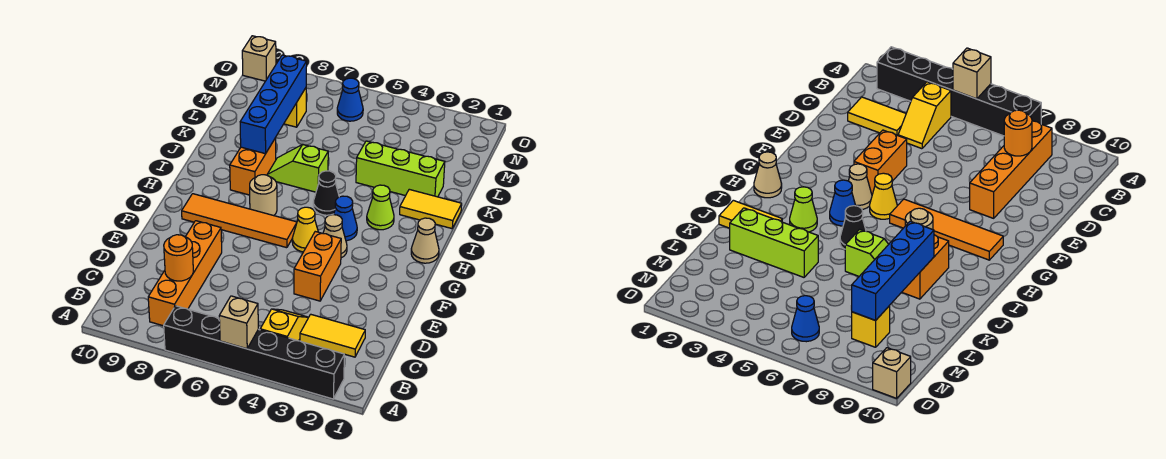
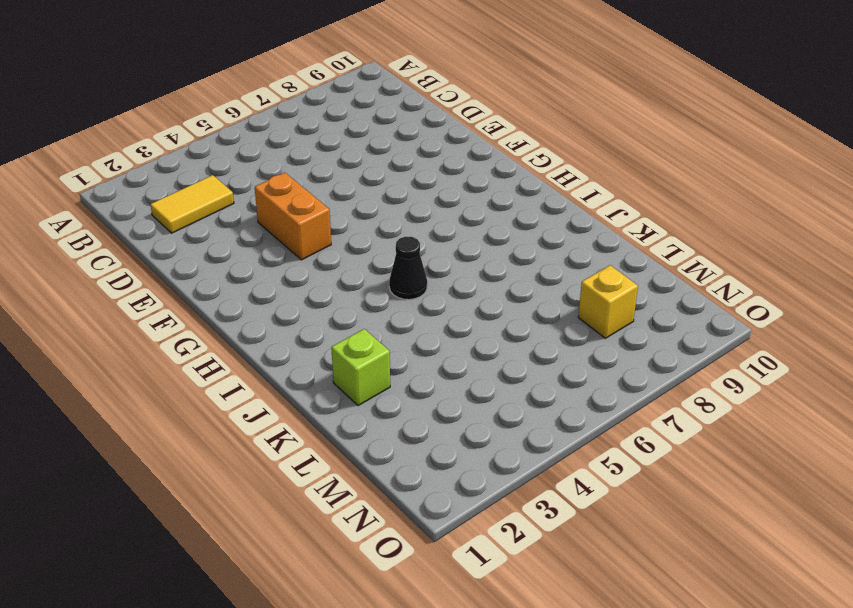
lime brick K2 level 1 -> lime brick K2:K4 level 1
none -> black brick A2:A7 level 1
none -> yellow slope B4:C4 level 1 top B
none -> orange brick B8:E8 level 1

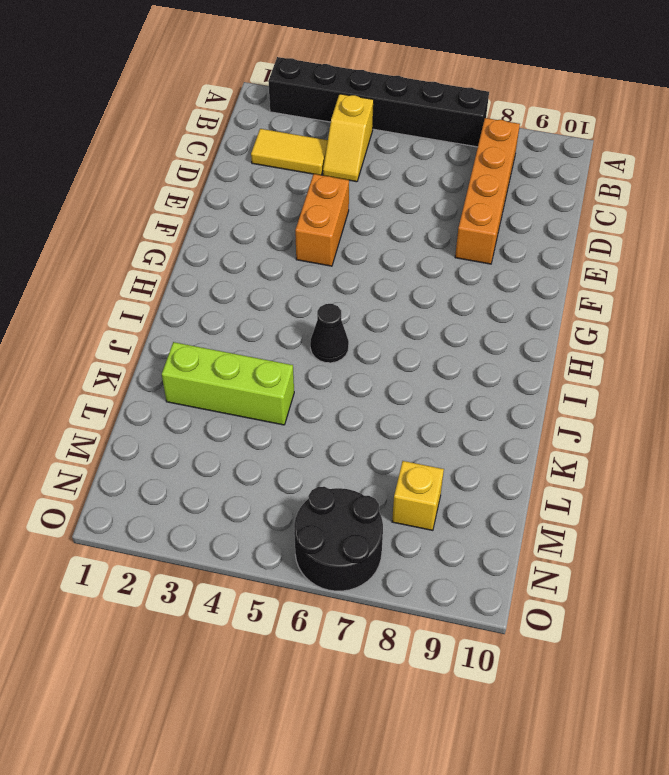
black round brick N6:O7 level 1 -> blue cone N6 level 1
none -> tan cone G4 level 1
none -> yellow cone G5 level 1
none -> orange tile G6:G9 level 1

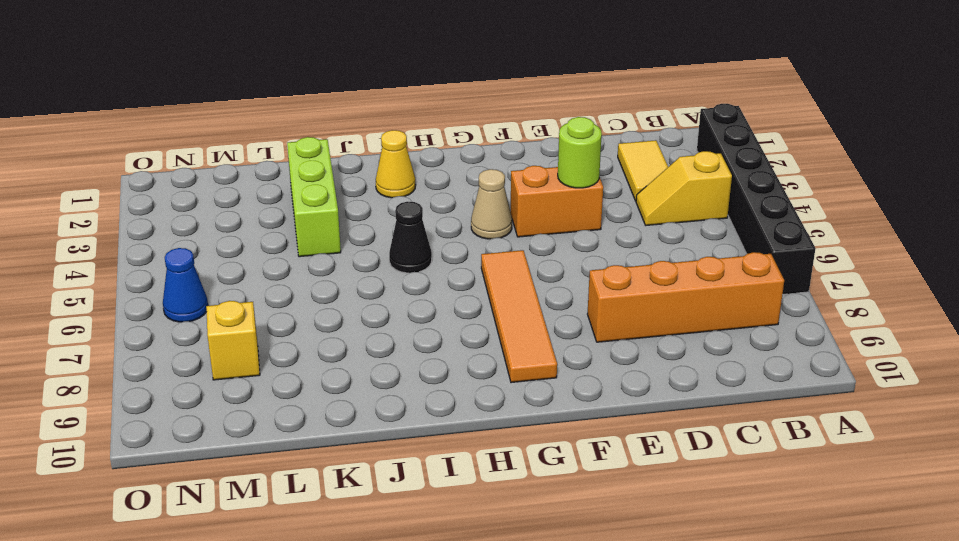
lime round brick E4 level 2 -> none
yellow cone I2 level 1 -> yellow cone G5 level 1
none -> tan cone H1 level 1
none -> blue cone H4 level 1
none -> tan round brick H7 level 1

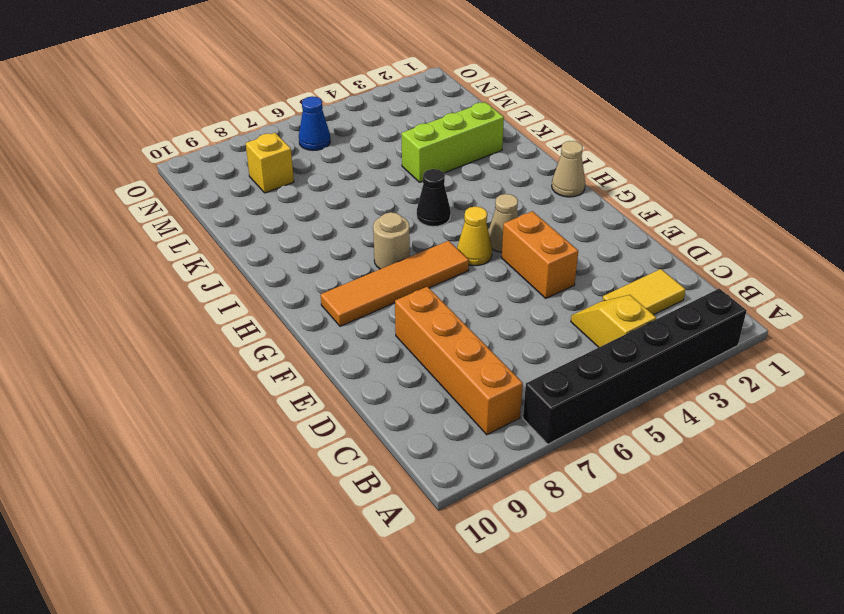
none -> blue cone H4 level 1
none -> lime cone I3 level 1
none -> orange brick I8:J8 level 1

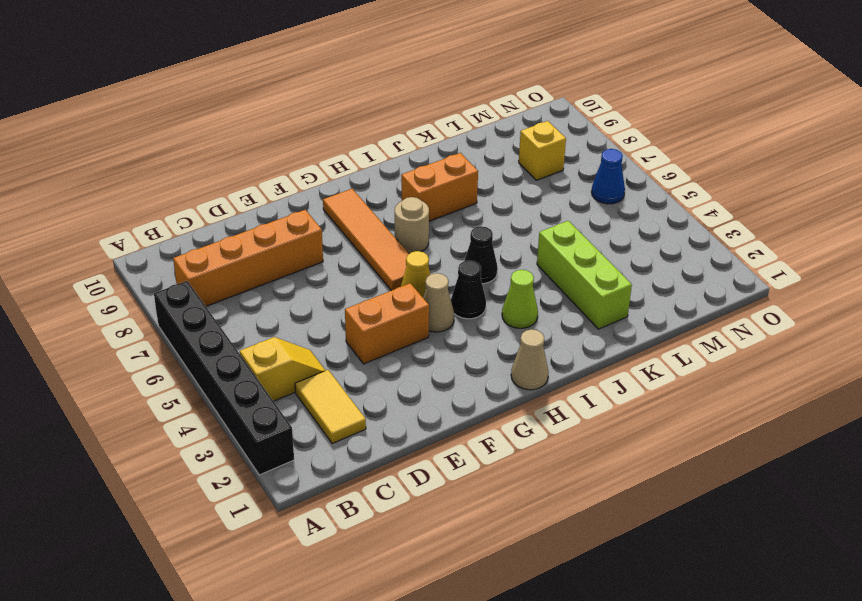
black cone H4 level 1 -> blue cone H4 level 1
none -> yellow tile J1:J2 level 1
none -> lime slope J6:J7 level 1 top 6
none -> tan brick O10 level 1

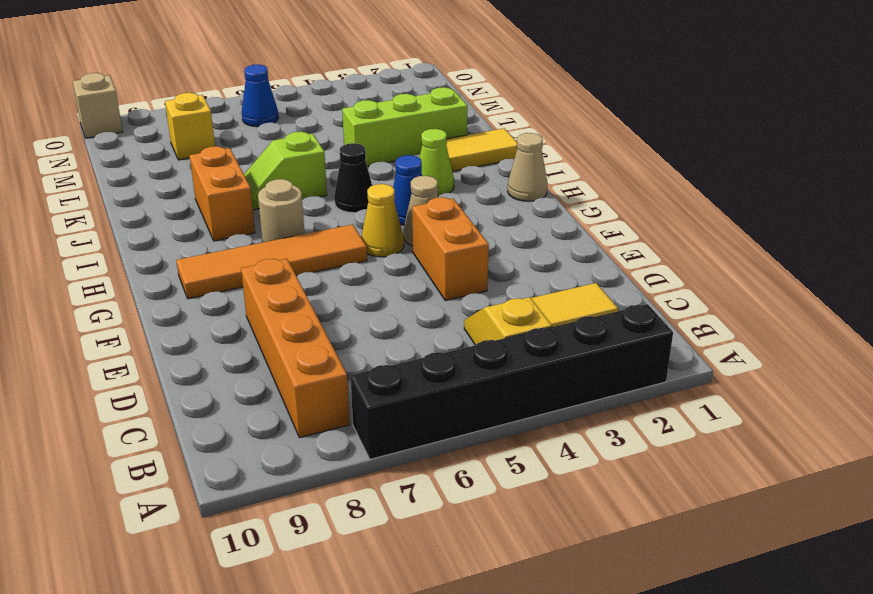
none -> tan brick A5 level 2
none -> orange round brick C8 level 2
none -> blue brick J8:M8 level 2

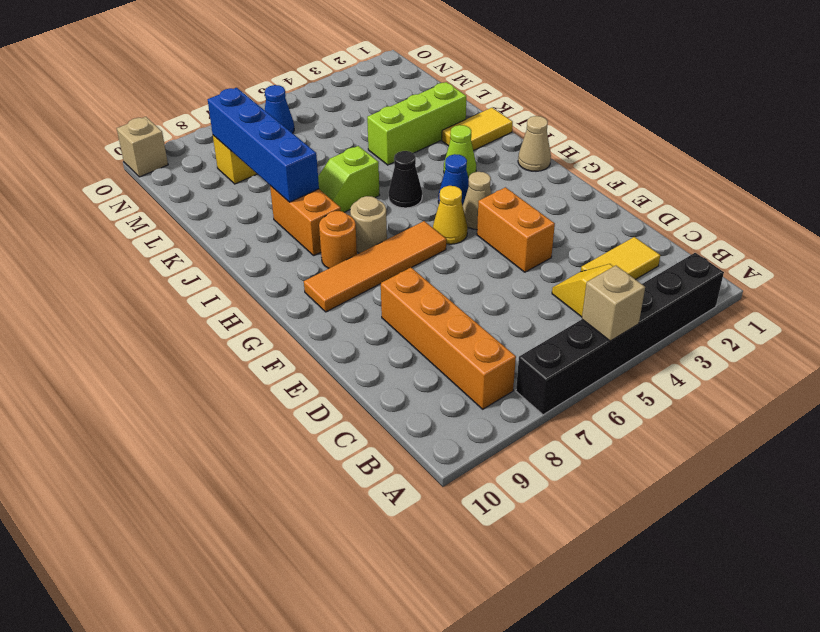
orange round brick H8 level 1 -> orange round brick C8 level 2

